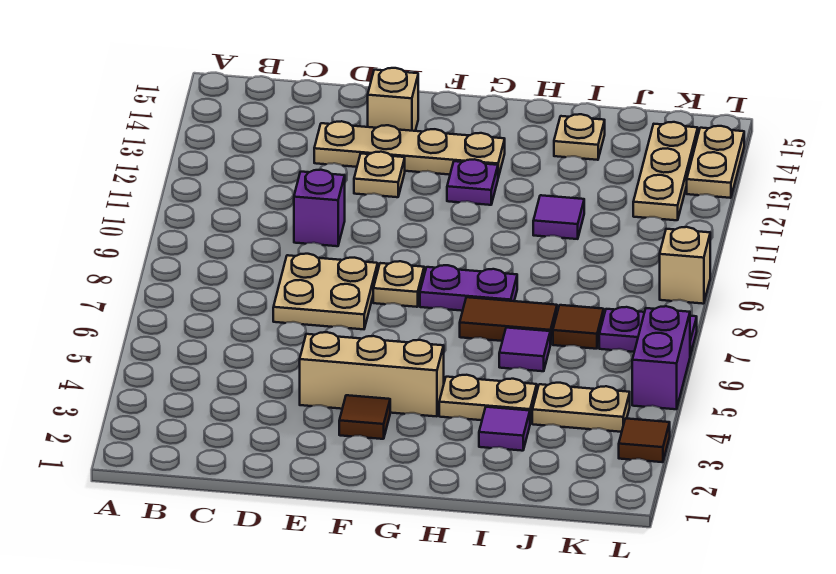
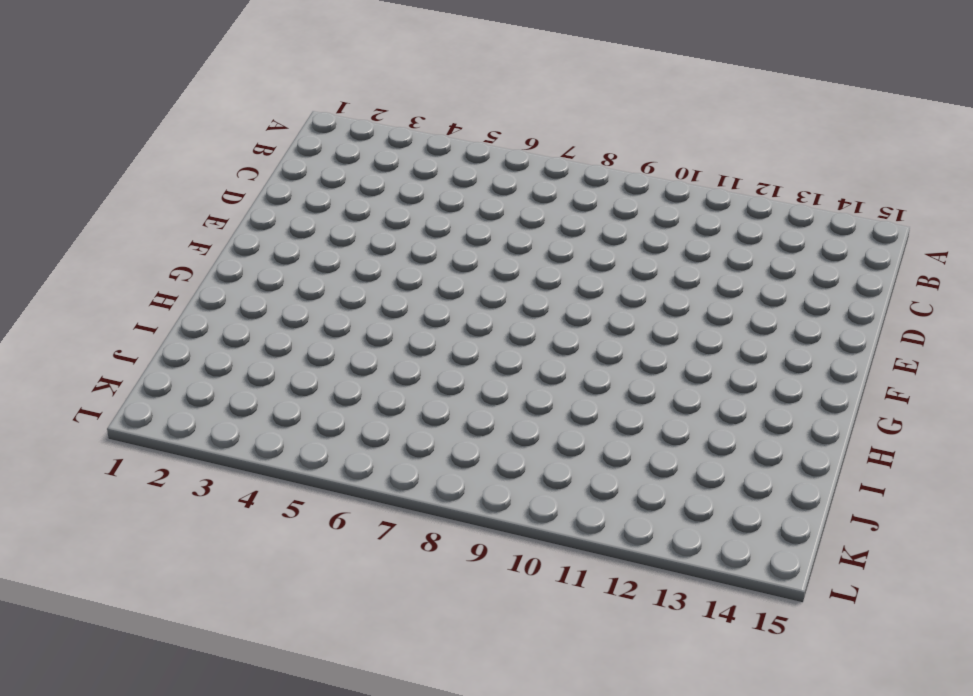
none -> tan plate D7:E8 level 1
none -> purple brick D10 level 1
none -> tan plate D13:G13 level 1

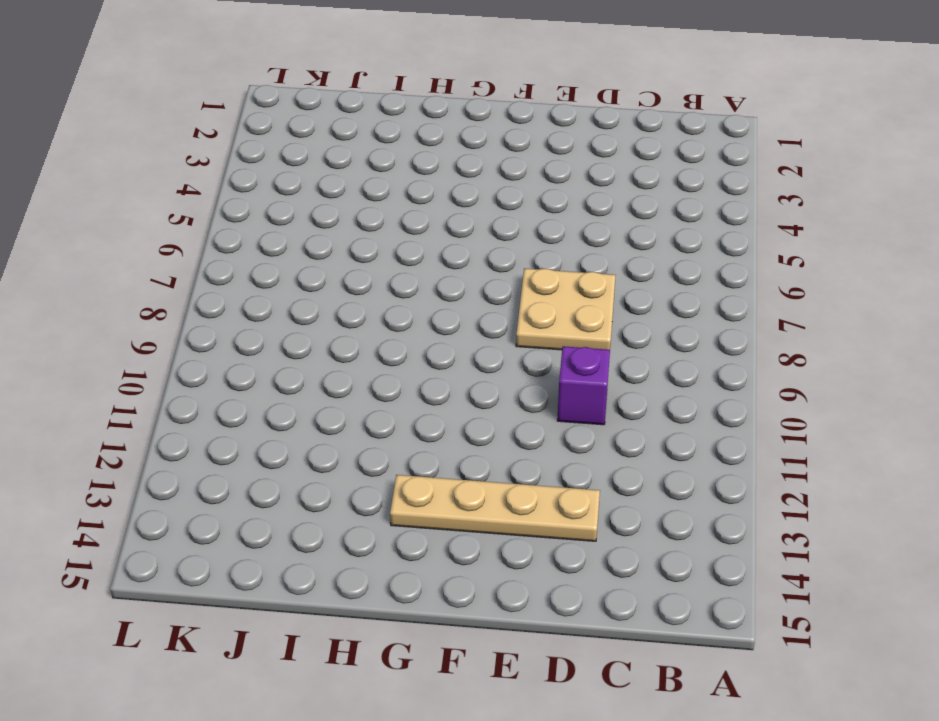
none -> tan brick E4:G4 level 1
none -> tan plate E12 level 1
none -> tan brick E14 level 1

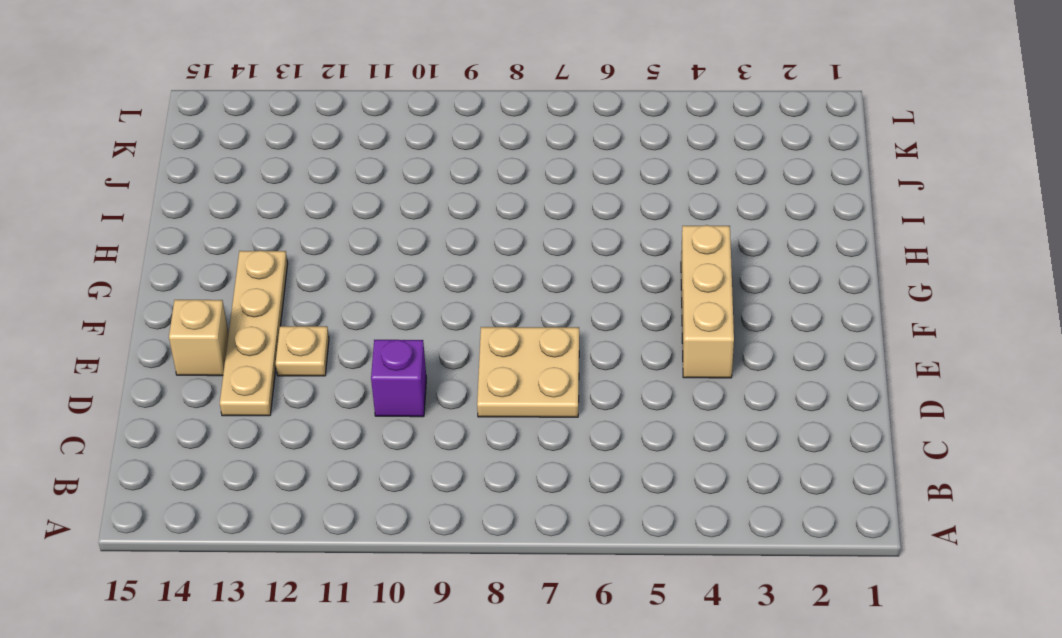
none -> brown tile F3 level 1
none -> tan plate F8 level 1
none -> purple plate G8:H8 level 1

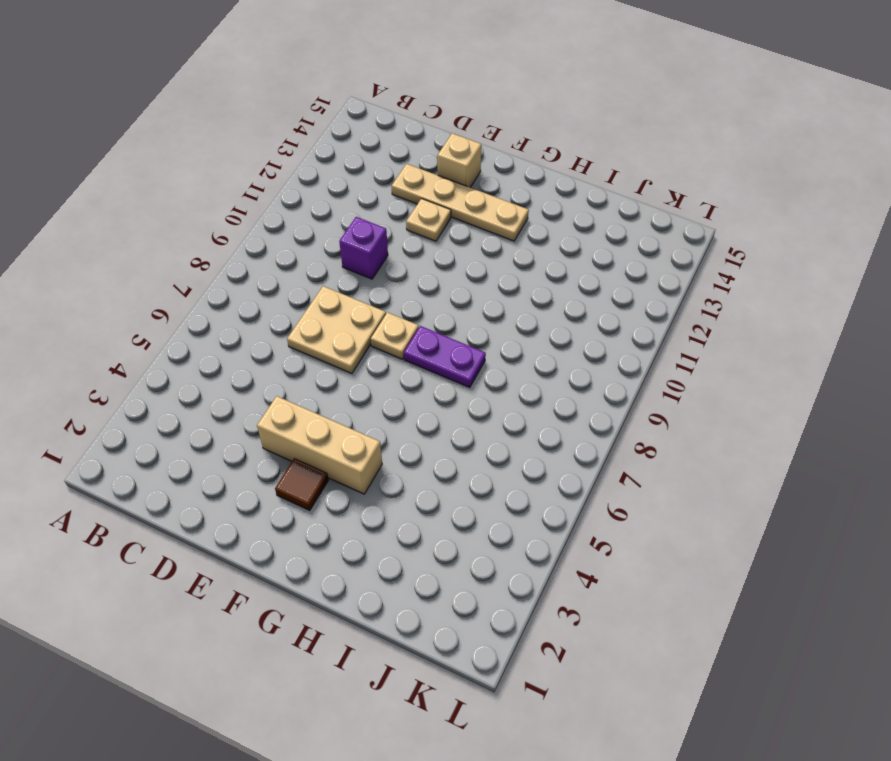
none -> purple plate G12 level 1
none -> tan plate H4:I4 level 1
none -> brown tile H7:I7 level 1

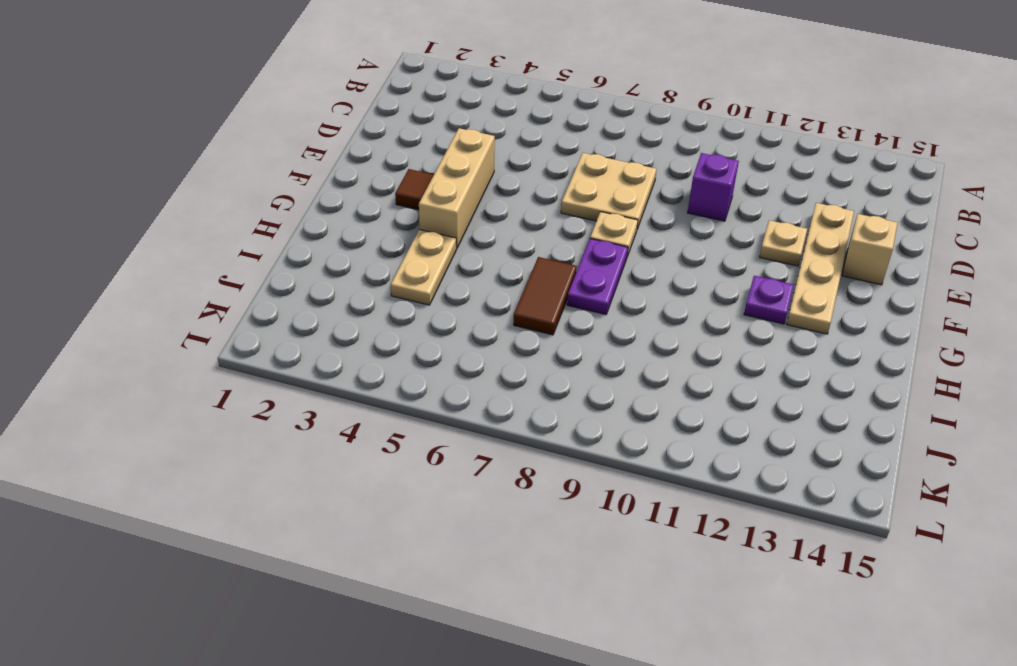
none -> purple tile I3 level 1
none -> purple tile I6 level 1
none -> purple tile I11 level 1

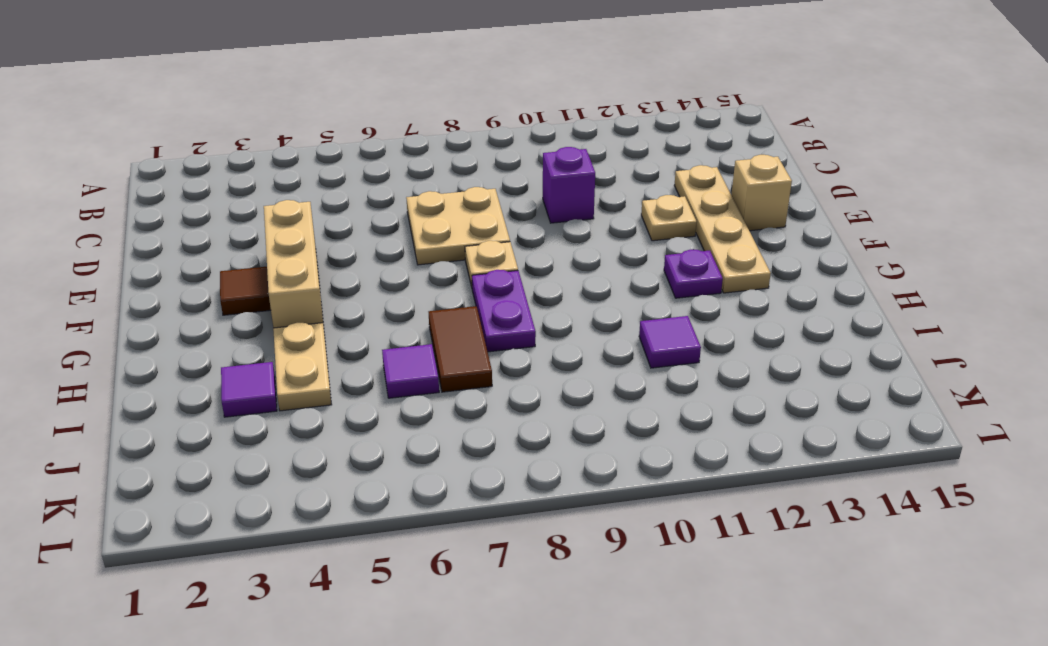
none -> tan plate I14 level 1
none -> tan plate J4:K4 level 1
none -> brown tile J7 level 1

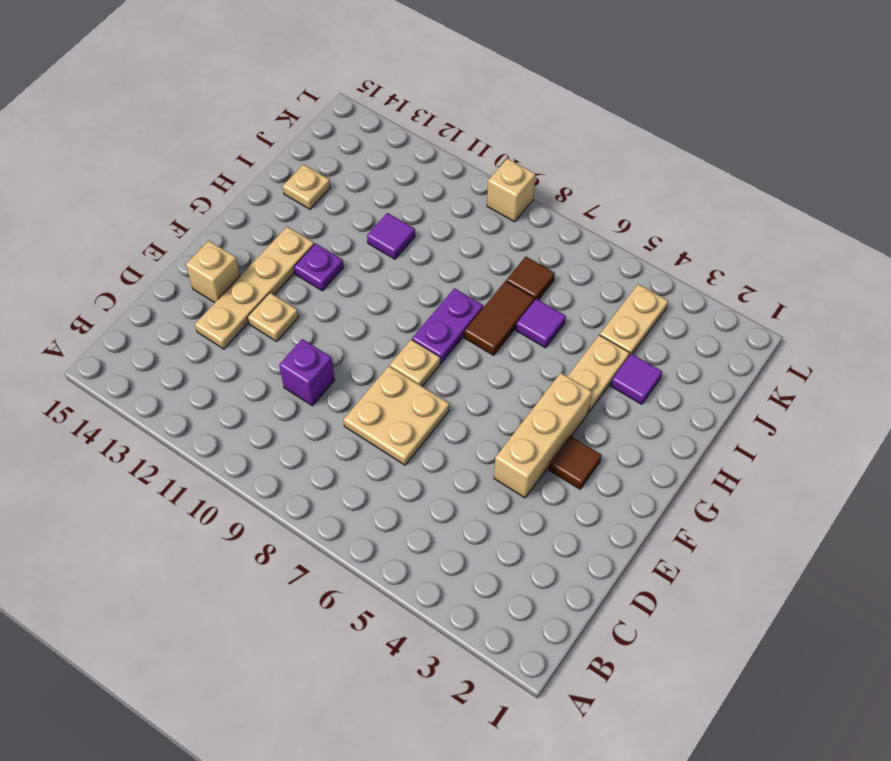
none -> purple plate K7:L7 level 1
none -> tan plate K12:K14 level 1
none -> brown tile L3 level 1

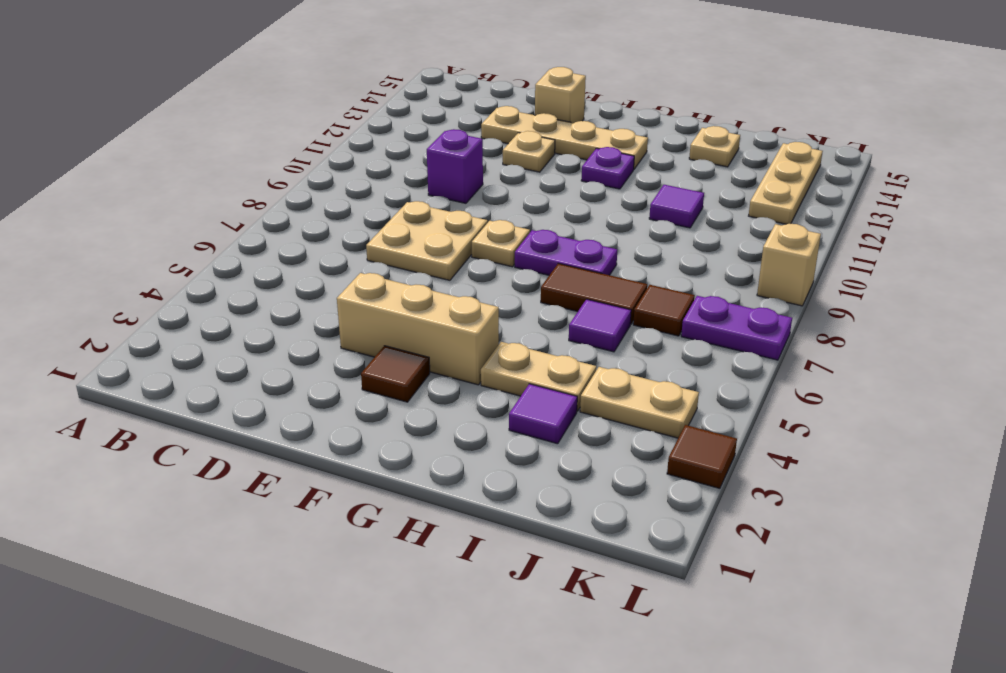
none -> purple brick L5:L6 level 1
none -> tan plate L13:L14 level 1

